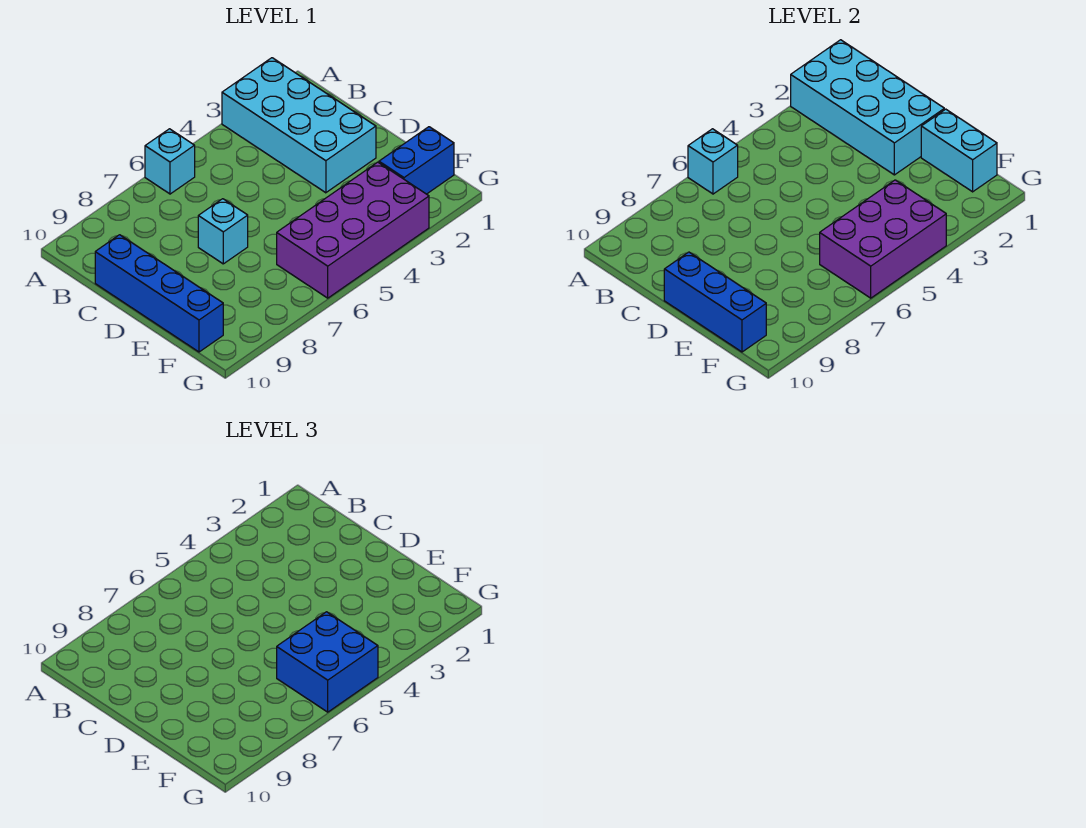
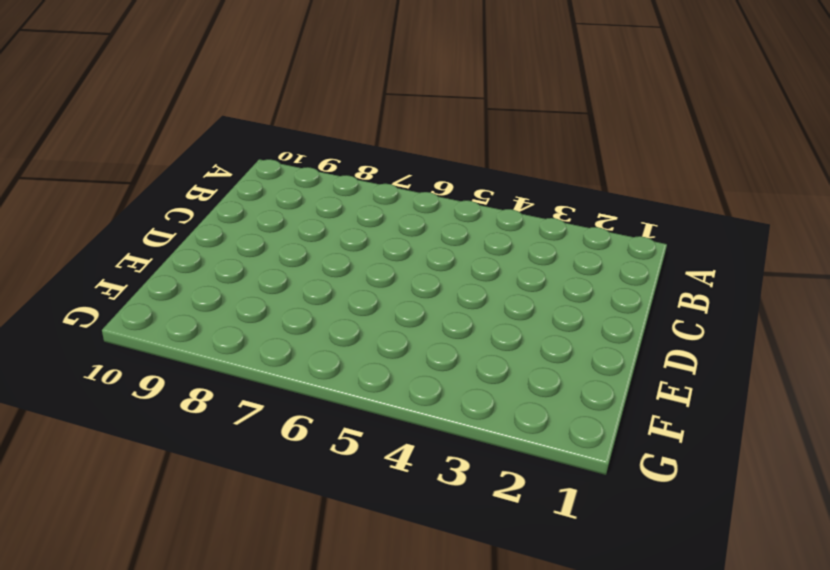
none -> cyan brick A2:D3 level 1
none -> cyan brick A6 level 1
none -> blue brick C10:F10 level 1

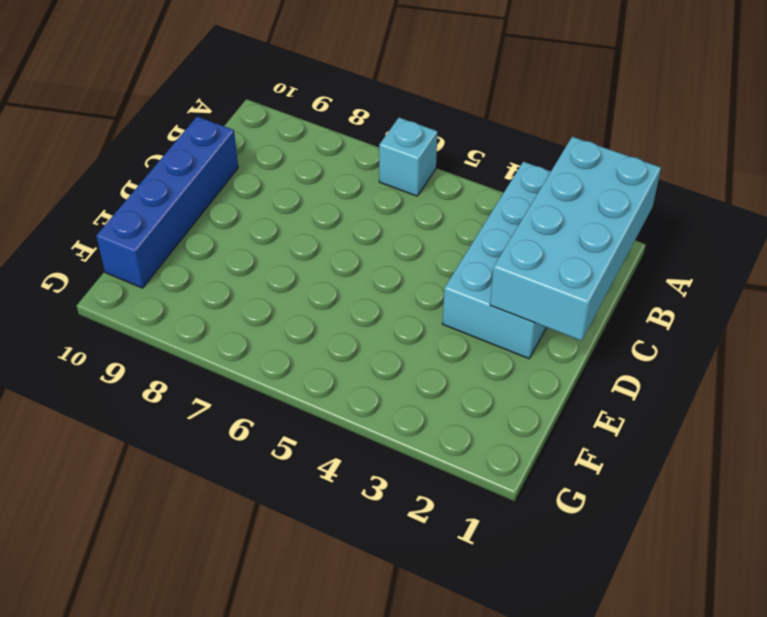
none -> cyan brick D7 level 1
none -> blue brick F1:F2 level 1
none -> purple brick F3:G6 level 1

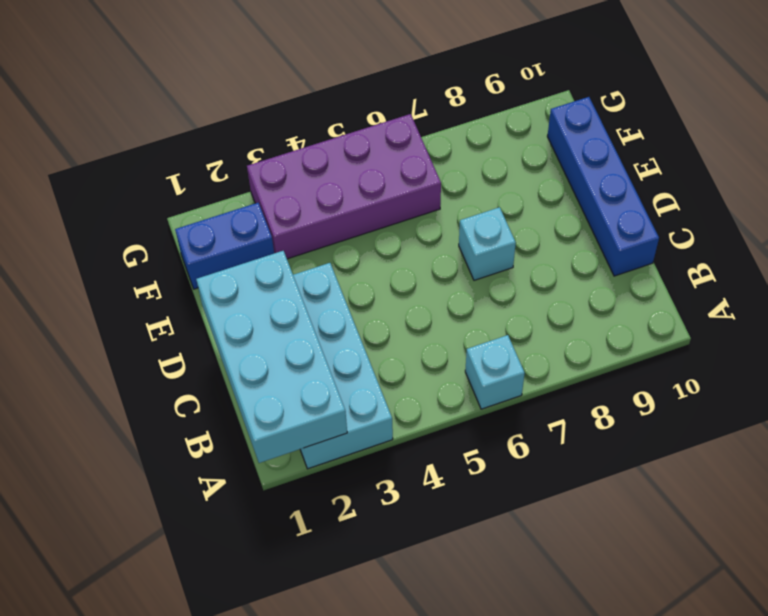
none -> cyan brick A6 level 2
none -> blue brick D10:F10 level 2
none -> cyan brick E1:F1 level 2

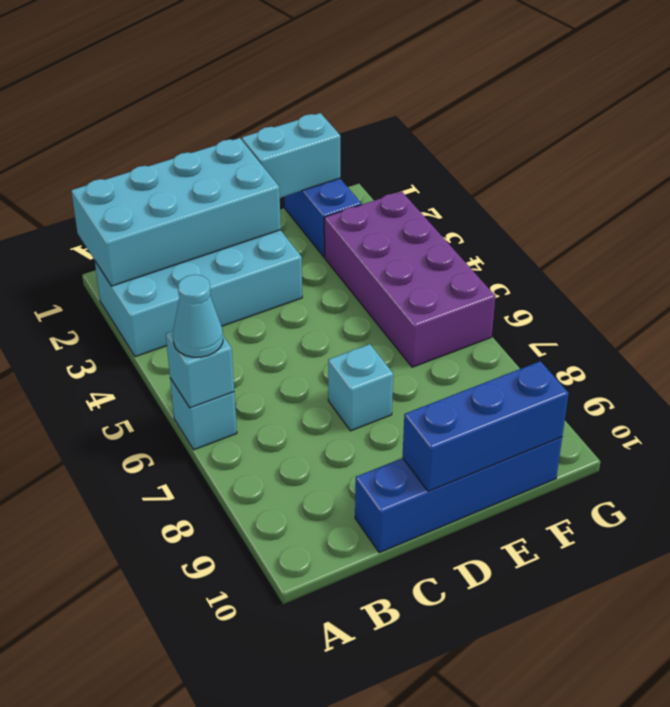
cyan cone A6 level 3 -> none
none -> purple brick F4:G6 level 2
none -> blue brick F5:G6 level 3

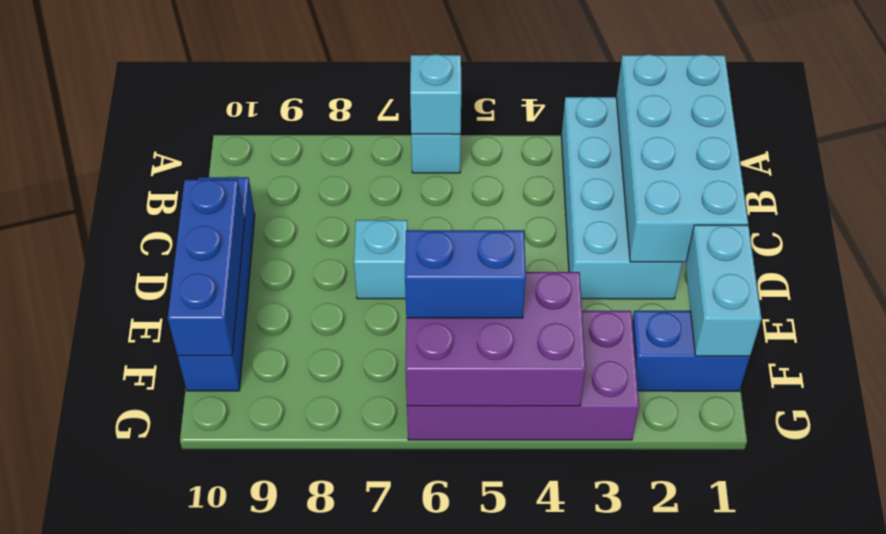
blue brick F5:F6 level 3 -> blue brick F5:G6 level 3

